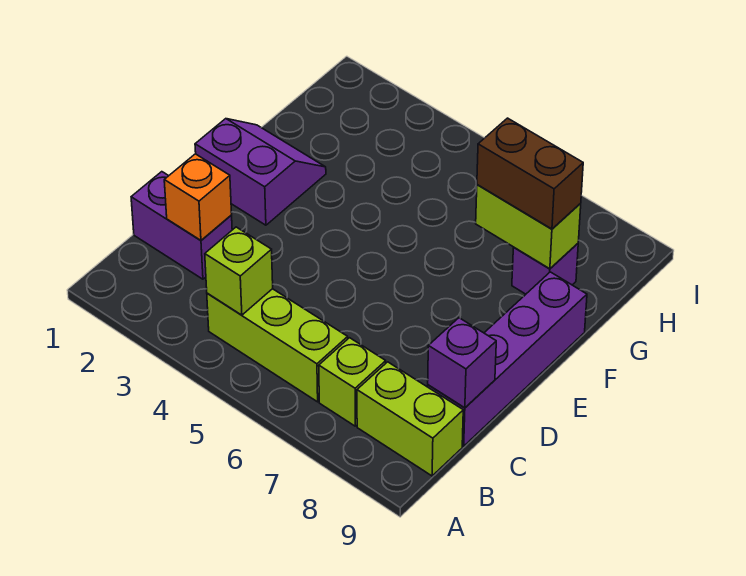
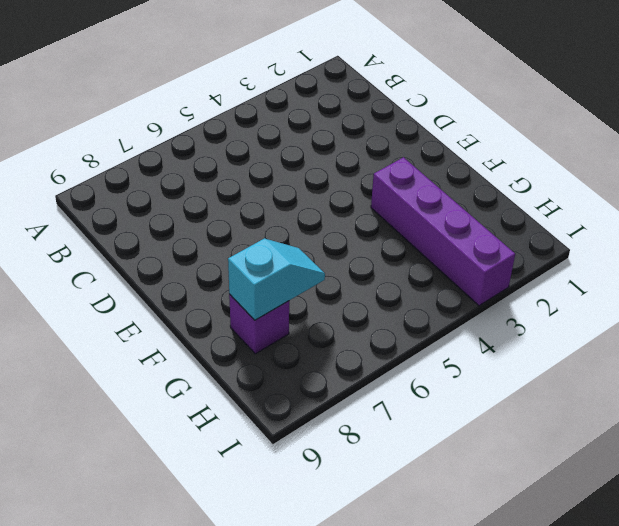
purple brick F3:I3 level 1 -> purple brick C9:F9 level 1
cyan slope G7:G8 level 2 top 8 -> lime brick G7:G8 level 2
none -> lime brick B4:B6 level 1
none -> lime brick B7 level 1
none -> lime brick B8:B9 level 1

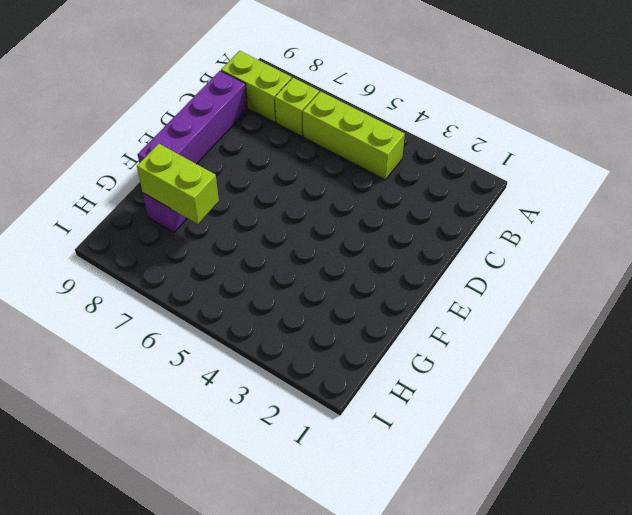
none -> purple brick C1:C2 level 1
none -> purple slope E1:F2 level 1 top E
none -> lime brick B4 level 2

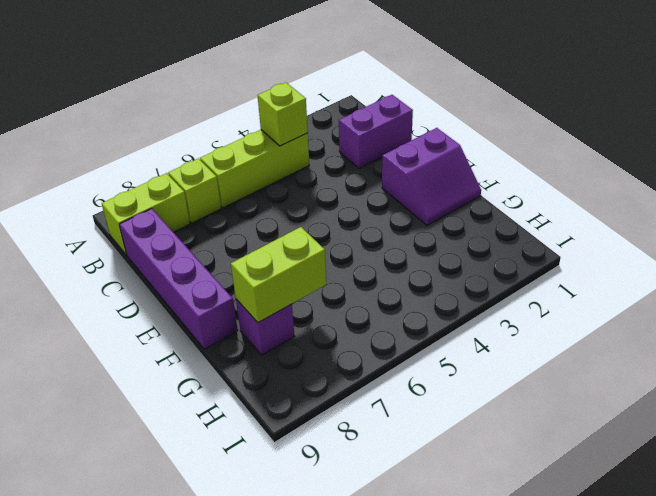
none -> orange brick C2 level 2
none -> purple brick C9 level 2
none -> brown brick G7:G8 level 3

